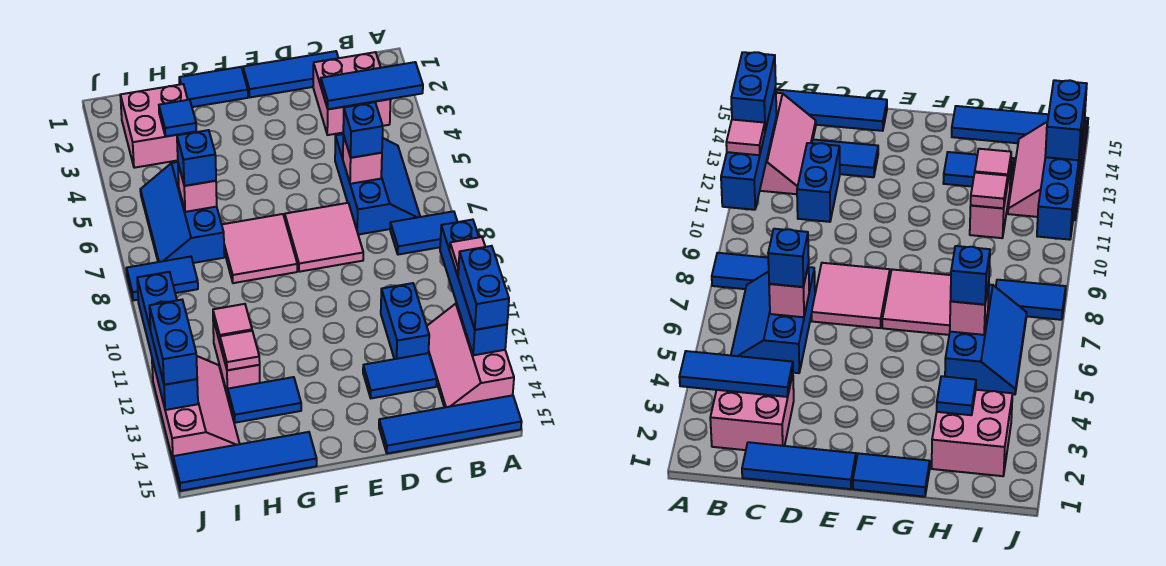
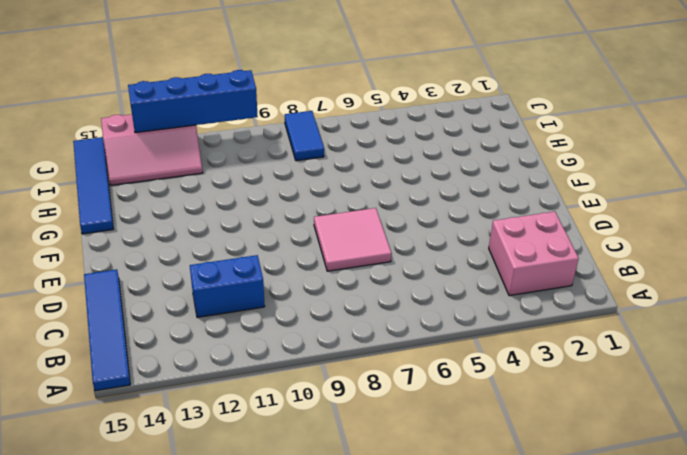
none -> blue tile A8:B8 level 1
none -> pink slope A12:B14 level 1 top A
none -> blue slope B5:C7 level 1 top C
none -> blue tile C1:E1 level 1

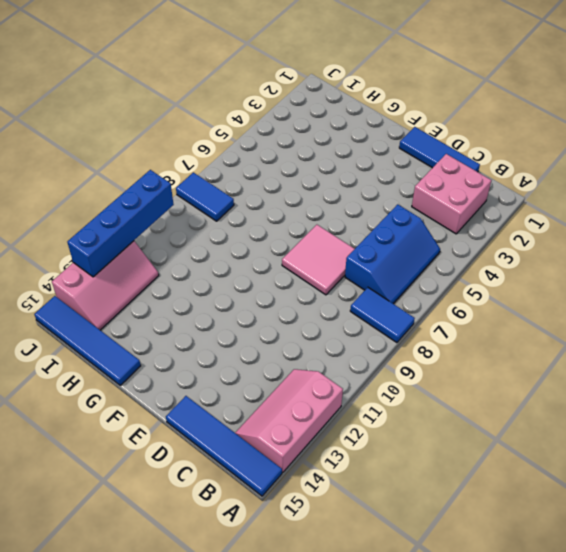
none -> blue brick C11:C12 level 1
none -> blue tile C13:D13 level 1
none -> blue tile F1:G1 level 1
none -> pink tile F7:G8 level 1

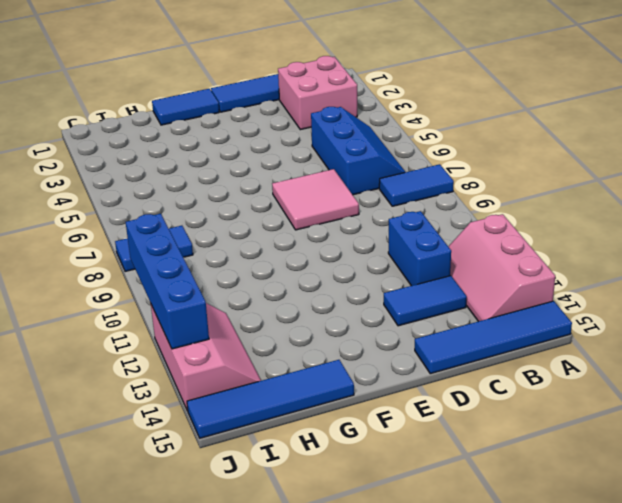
none -> pink tile F7:G8 level 1
none -> blue tile G13:H13 level 1
none -> pink brick H2:I3 level 1
none -> blue slope H5:I7 level 1 top H

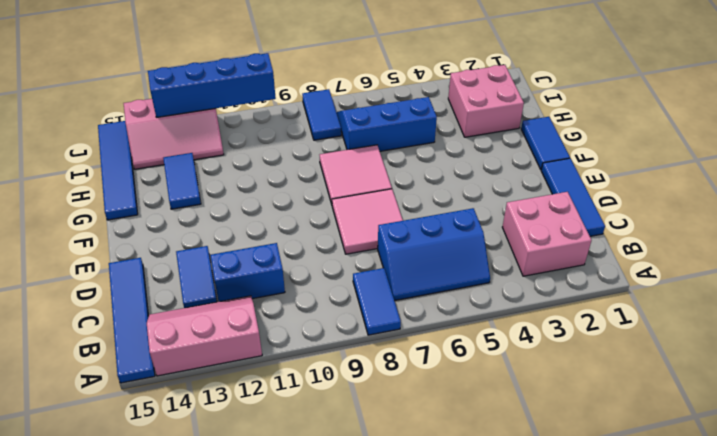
none -> pink brick H11:H12 level 1
none -> blue tile A3:C3 level 2
none -> blue brick A10:A13 level 2
none -> pink brick C6 level 2

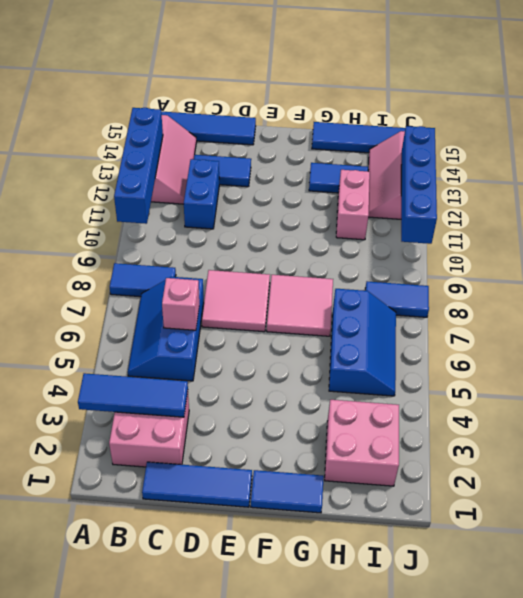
none -> blue tile H3 level 2
none -> pink brick H6 level 2
none -> pink tile H11 level 2
none -> pink tile H12 level 2

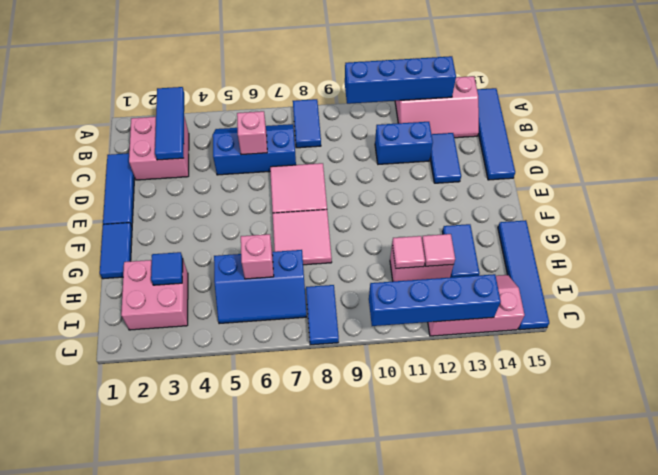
none -> pink tile A11 level 3
none -> blue brick A12:A13 level 3
none -> blue brick C6 level 3
none -> blue brick H6 level 3

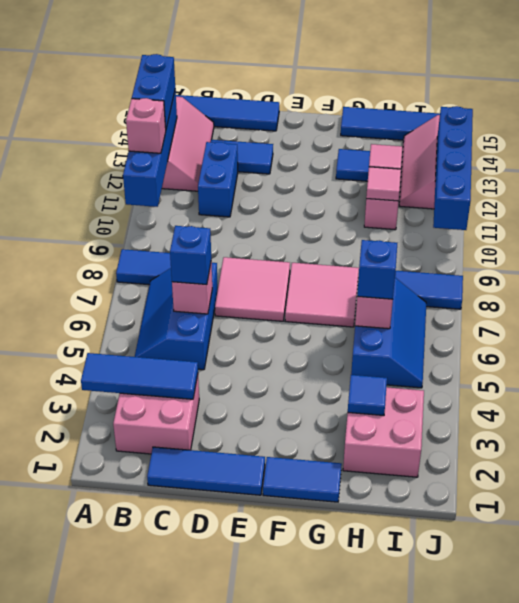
pink brick A11 level 3 -> pink tile A11 level 3
none -> blue brick J12:J13 level 3

